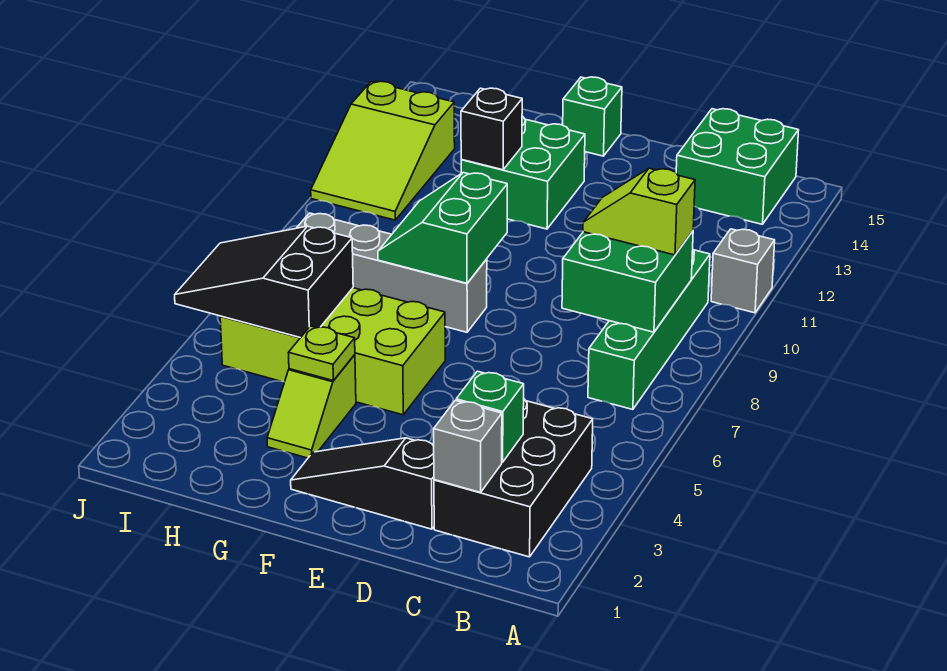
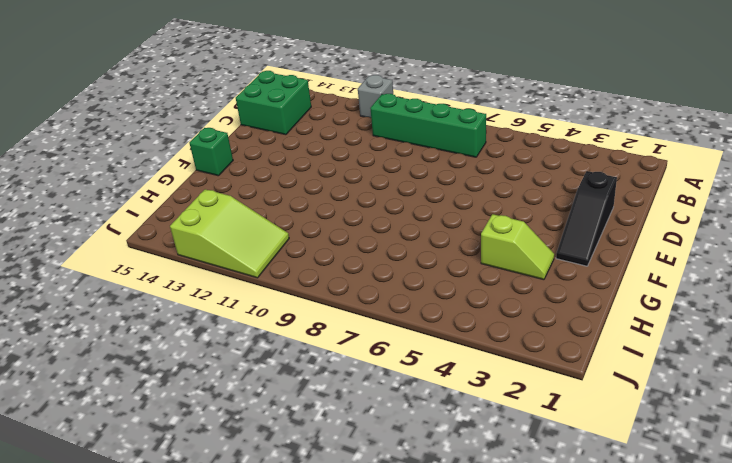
none -> black brick B2:C4 level 1
none -> lime brick F5:I6 level 1
none -> grey brick F8:I8 level 1

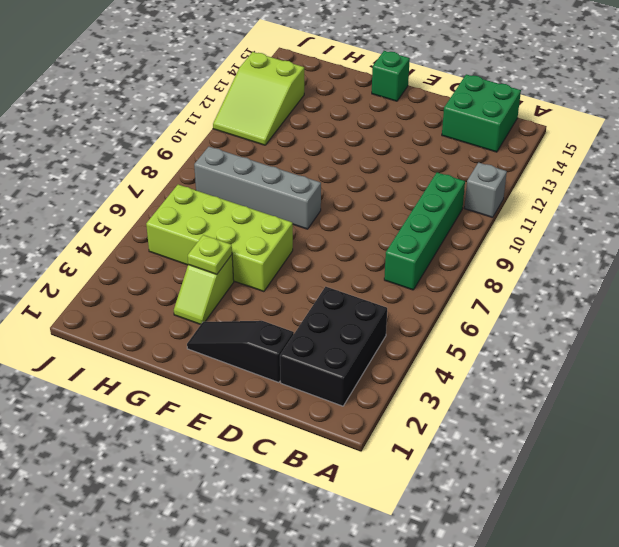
none -> green brick F12:G13 level 1
none -> green brick B8:C9 level 2
none -> grey brick C2 level 2

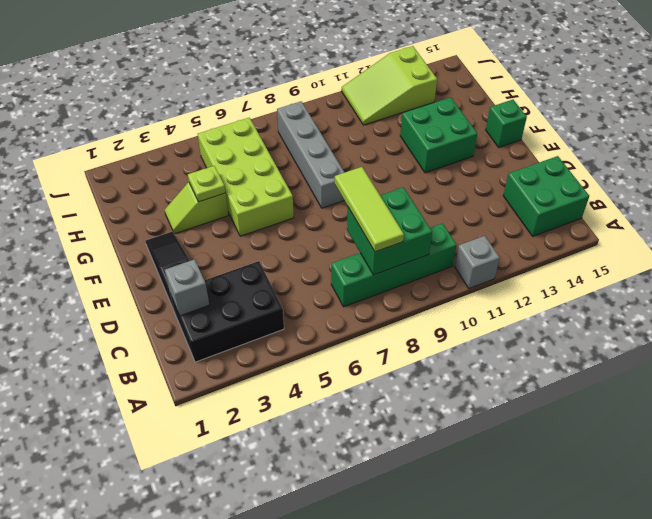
lime tile B8:D8 level 3 -> none
none -> green brick C3 level 2
none -> green slope F8:G9 level 2 top F
none -> black brick G12 level 2

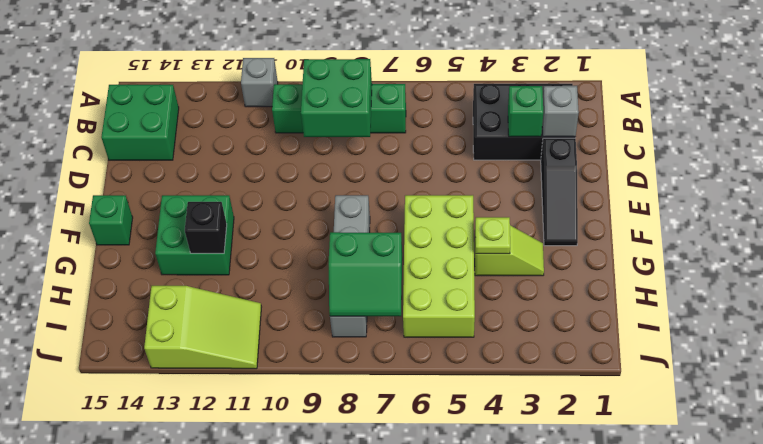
green slope H7:I8 level 2 top H -> green slope F8:G9 level 2 top F
none -> black slope H5:J6 level 2 top H
none -> lime slope B9:C9 level 3 top B

